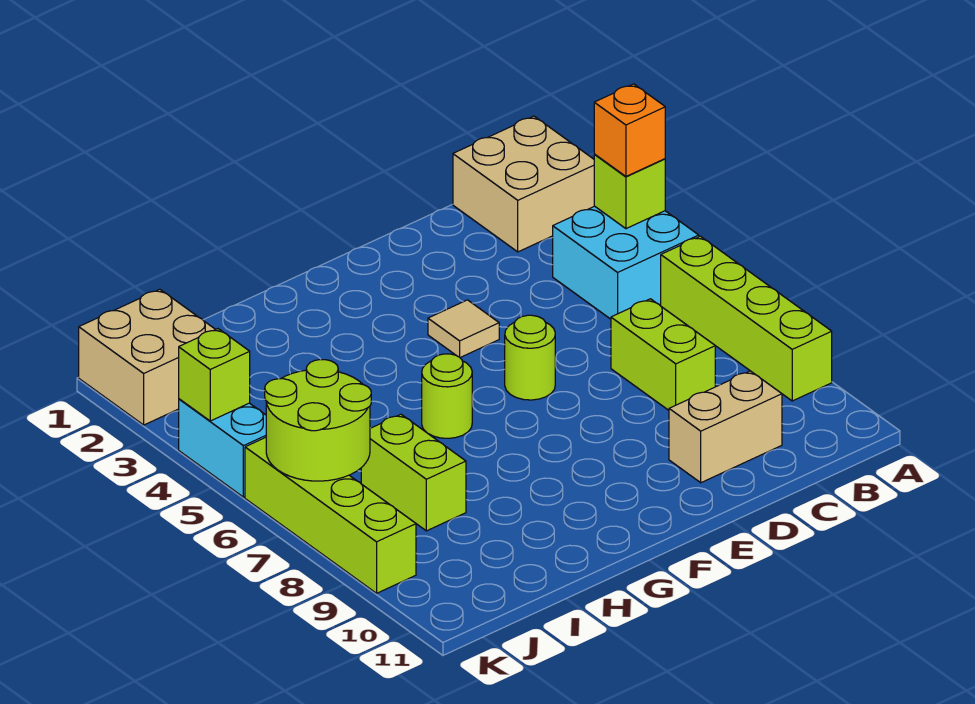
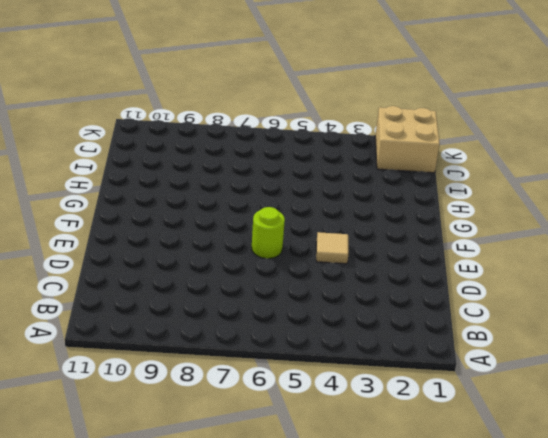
none -> tan brick A1:B2 level 1
none -> cyan brick A4:B5 level 1
none -> lime brick A6:A9 level 1

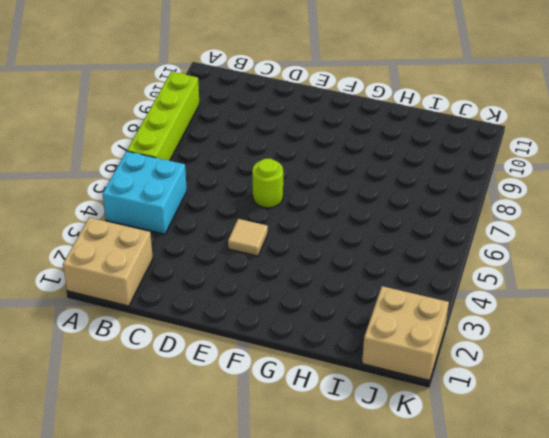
none -> lime brick C7:C8 level 1
none -> tan brick C10:D10 level 1
none -> lime round brick G6 level 1

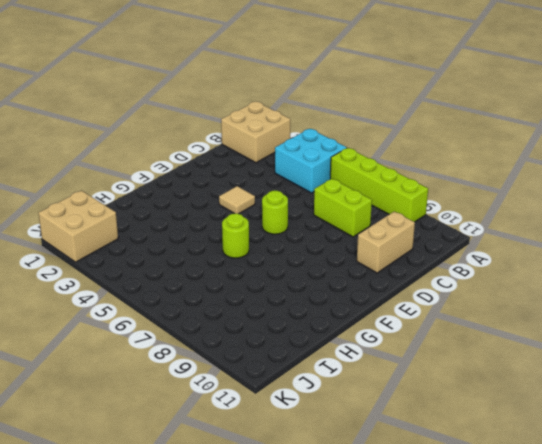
none -> lime brick I7:I8 level 1
none -> cyan brick K4:K5 level 1
none -> lime brick K6:K9 level 1

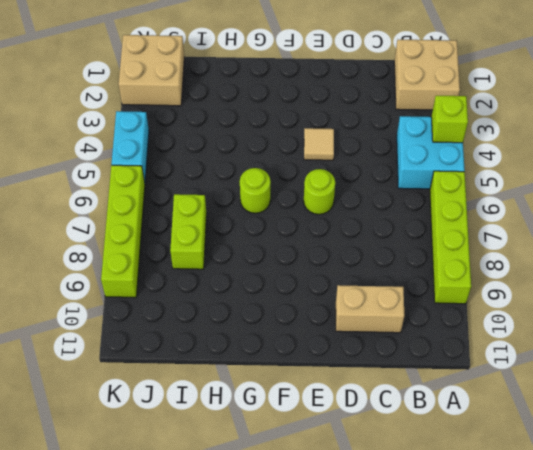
none -> lime brick C7:C8 level 1
none -> lime round brick J6:K7 level 2
none -> lime brick K4 level 2

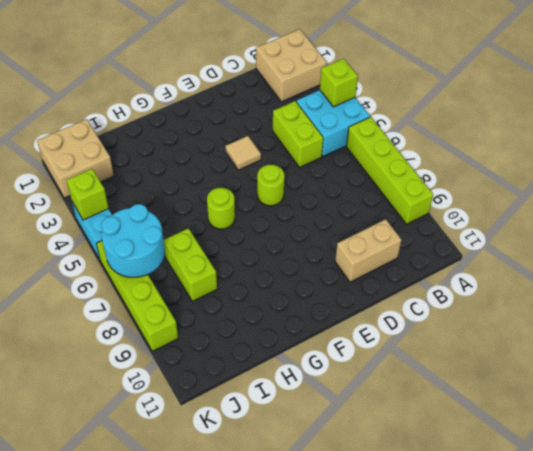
lime brick C4:C5 level 1 -> lime brick C7:C8 level 1
cyan round brick J6:K7 level 2 -> lime round brick J6:K7 level 2
none -> orange brick A4 level 3

